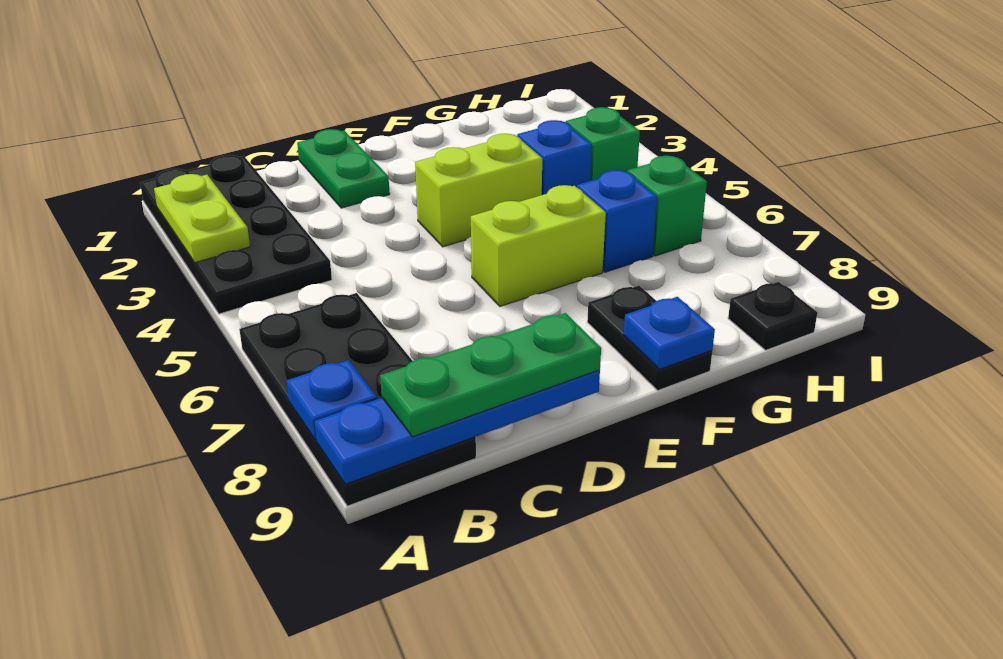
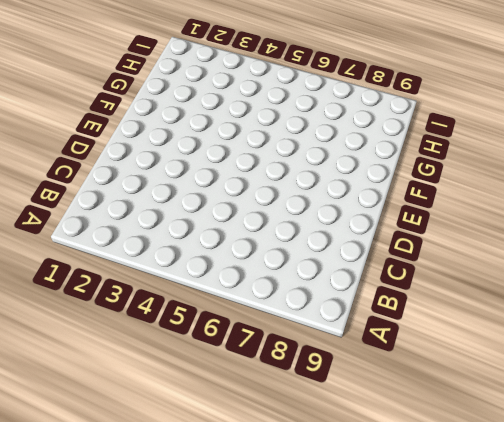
none -> black plate A1:B4 level 1
none -> black plate A6:B9 level 1
none -> green plate D1:D2 level 1

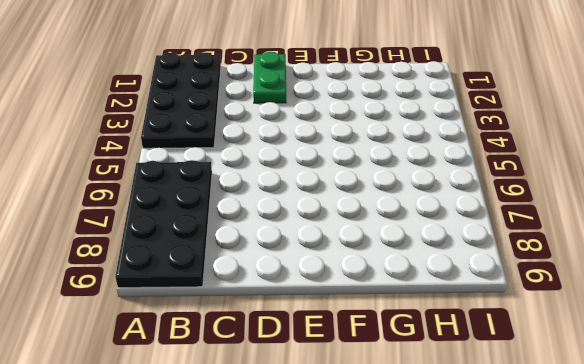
none -> lime brick E4:F4 level 1
none -> lime brick E6:F6 level 1
none -> black plate F8:F9 level 1

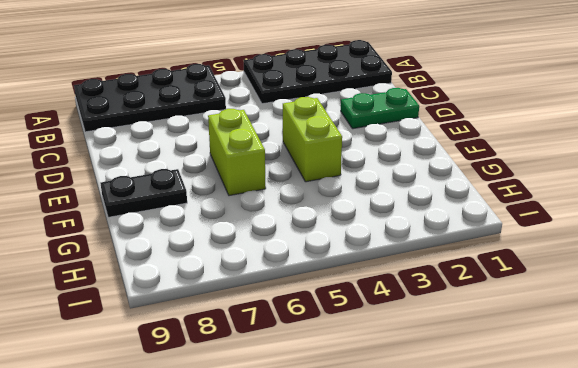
none -> blue brick G4 level 1
none -> blue brick G6 level 1
none -> green brick H4 level 1

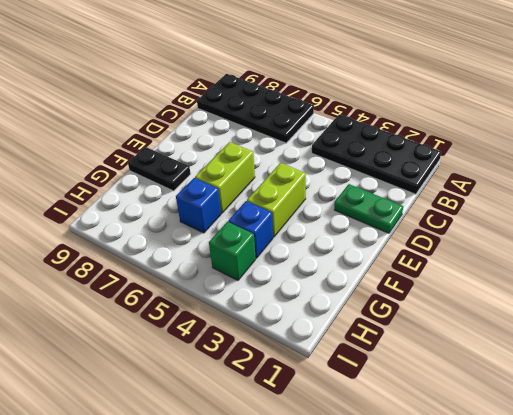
none -> green brick H6 level 1
none -> black plate H9 level 1
none -> lime plate A2:A3 level 2

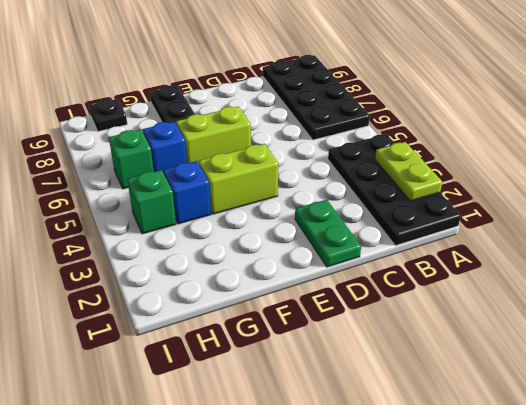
none -> blue plate A8 level 2
none -> blue plate A9:D9 level 2
none -> blue plate F9 level 2

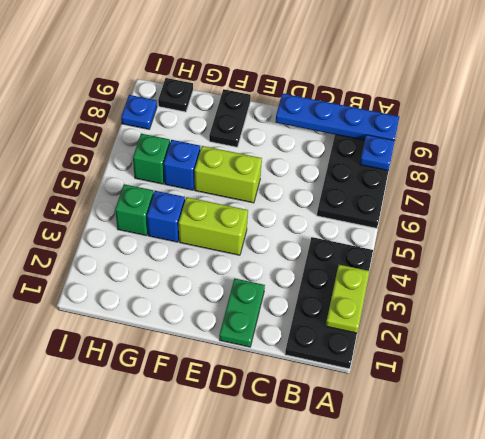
blue plate I8 level 1 -> blue plate F9 level 2
none -> green plate B9:D9 level 3

